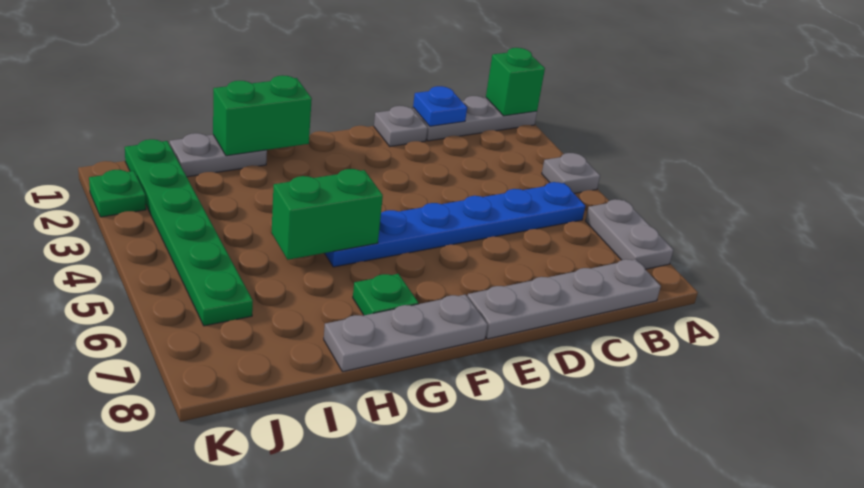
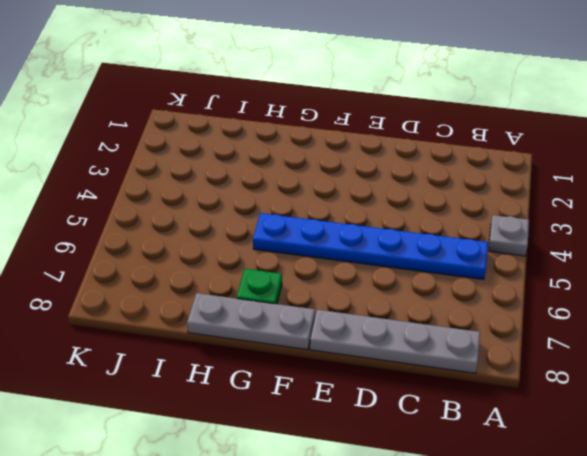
none -> grey plate A1:C1 level 1
none -> grey plate A6:A7 level 1
none -> grey plate D1 level 1

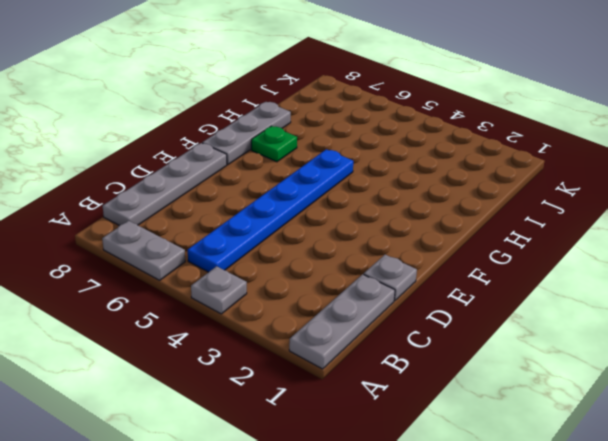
none -> grey plate H1:I1 level 1
none -> green plate J1:J6 level 1
none -> green plate K2 level 1

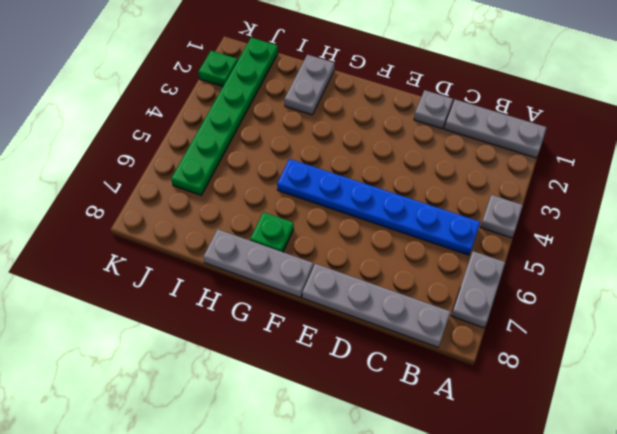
grey plate H1:H2 level 1 -> grey plate H1:I1 level 1
none -> green brick A1 level 2
none -> blue plate C1 level 2
none -> green brick G1:H1 level 2

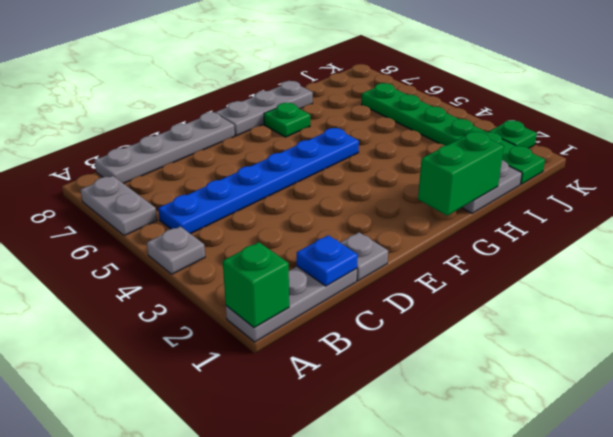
none -> green brick G5:H5 level 2

